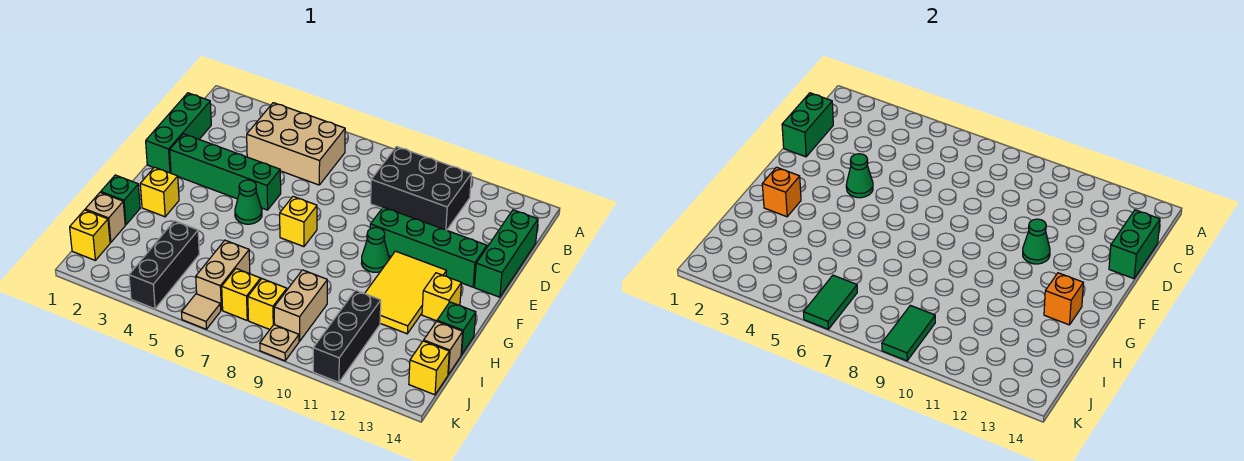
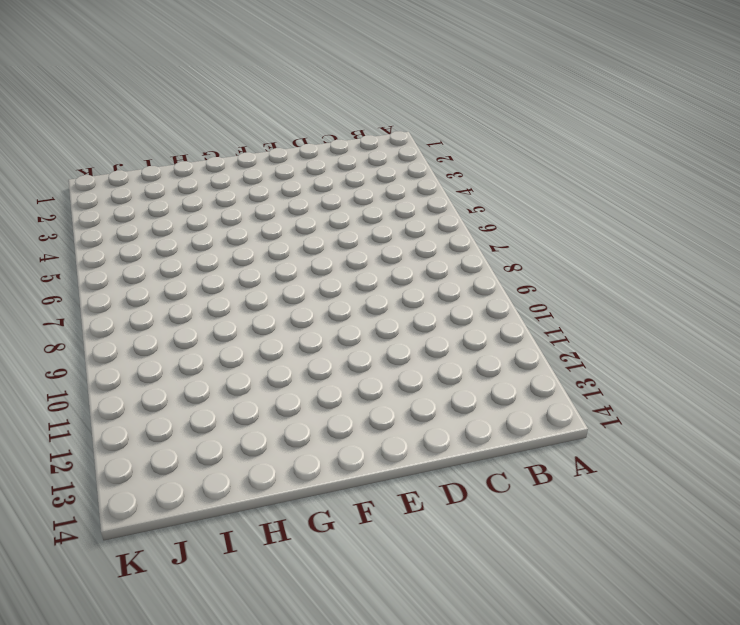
none -> tan brick B4:C6 level 1
none -> black brick B9:C11 level 1
none -> green brick C1:E1 level 1
none -> green brick C14:E14 level 1

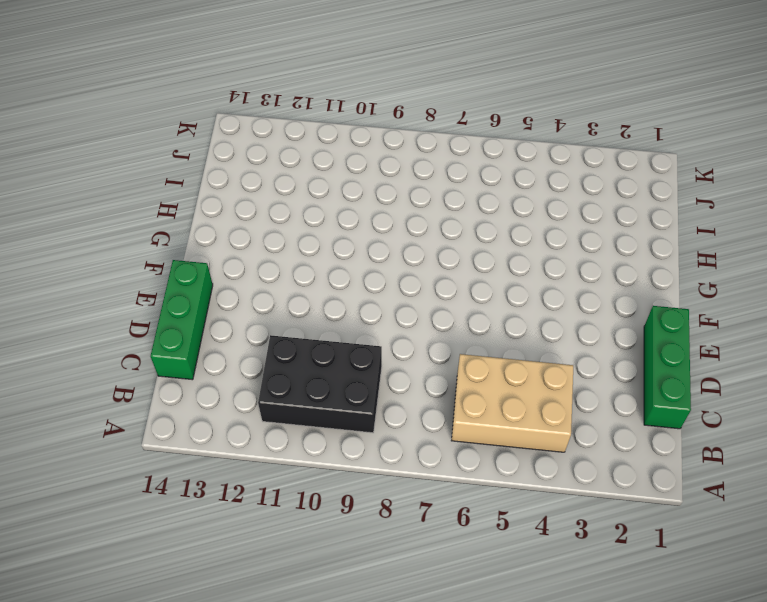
none -> green brick E2:E5 level 1
none -> green brick E10:E13 level 1
none -> green cone F5 level 1
none -> yellow brick F7 level 1

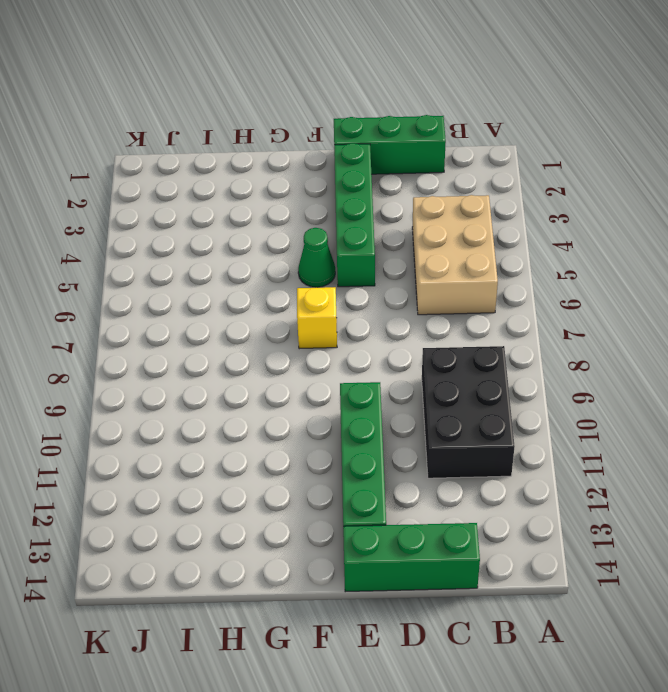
none -> green cone F10 level 1
none -> yellow tile F11:H12 level 1
none -> yellow brick G2 level 1
none -> yellow brick G13 level 1

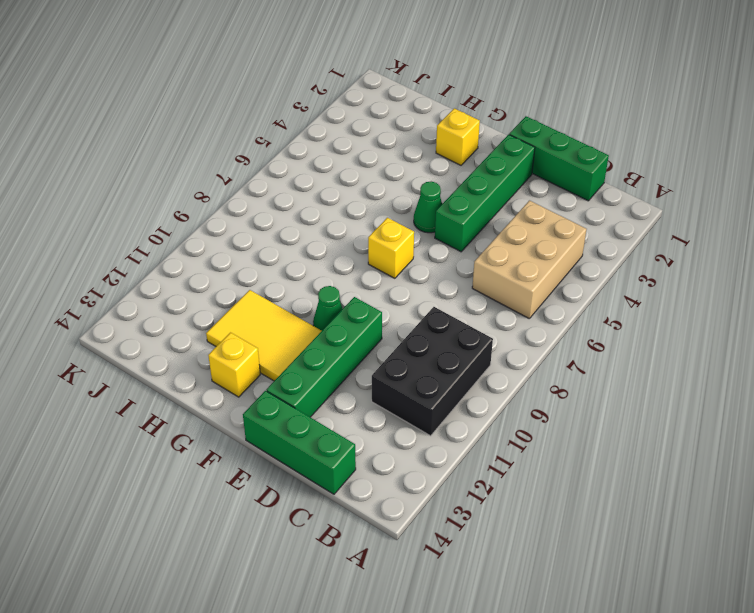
none -> green brick H1 level 1
none -> green brick H14 level 1
none -> tan brick I1 level 1
none -> black brick I4:K4 level 1

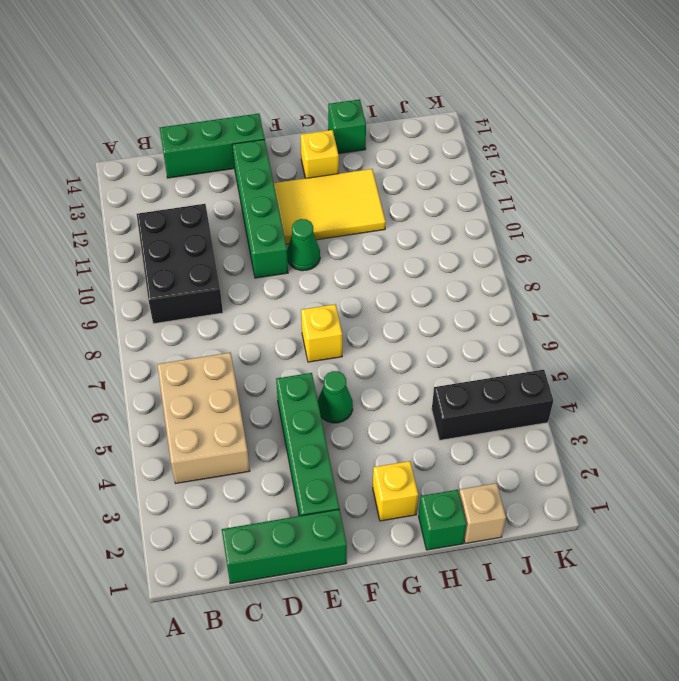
none -> tan brick I6:J6 level 1
none -> tan brick I9:J9 level 1
none -> black brick I11:K11 level 1
none -> tan brick I14 level 1

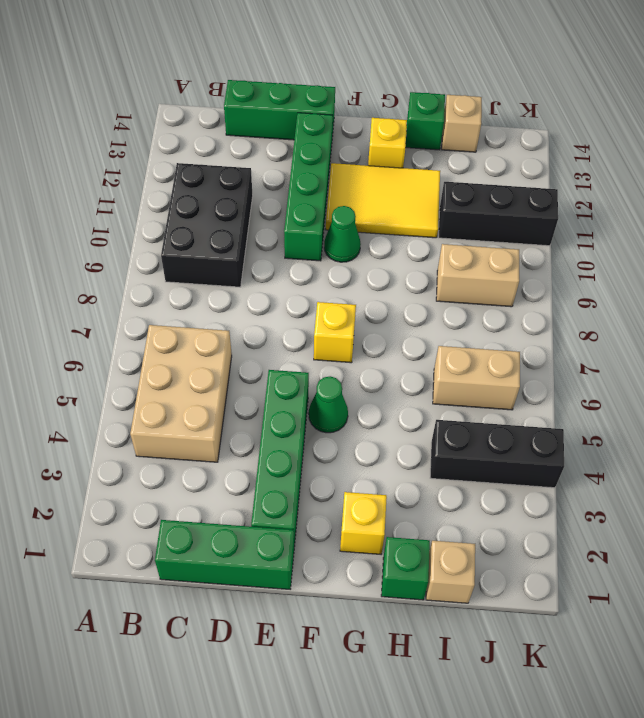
none -> yellow brick J1 level 1
none -> yellow brick J7 level 1
none -> yellow brick J8 level 1
none -> yellow brick J14 level 1

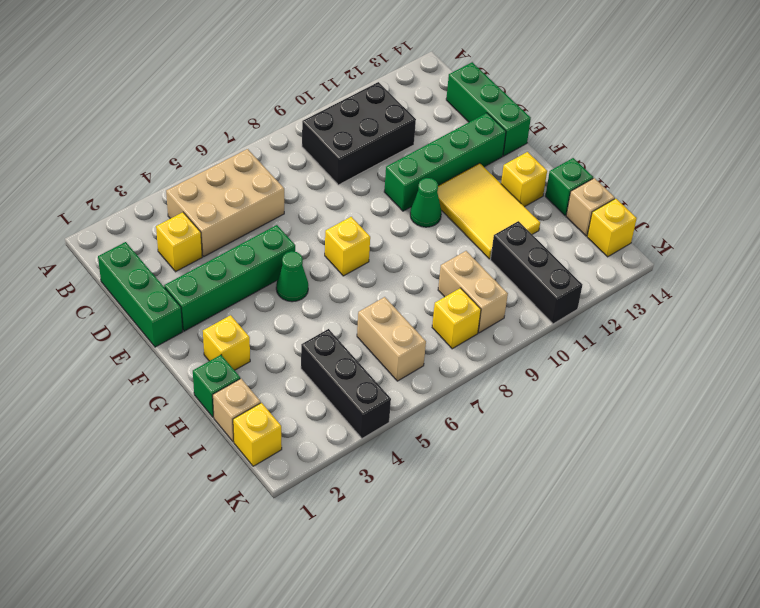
yellow brick C3 level 1 -> yellow brick J7 level 1
none -> tan tile K6 level 1
none -> tan plate K9 level 1
none -> green brick C1:D1 level 2
none -> green brick C14:D14 level 2

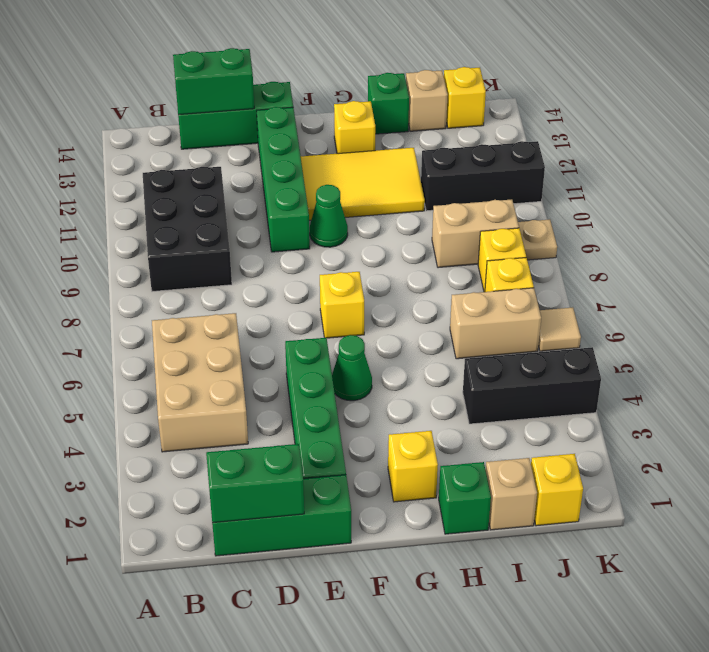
none -> green cone E4 level 2
none -> green cone E11 level 2
none -> orange brick G2 level 2
none -> orange brick G13 level 2

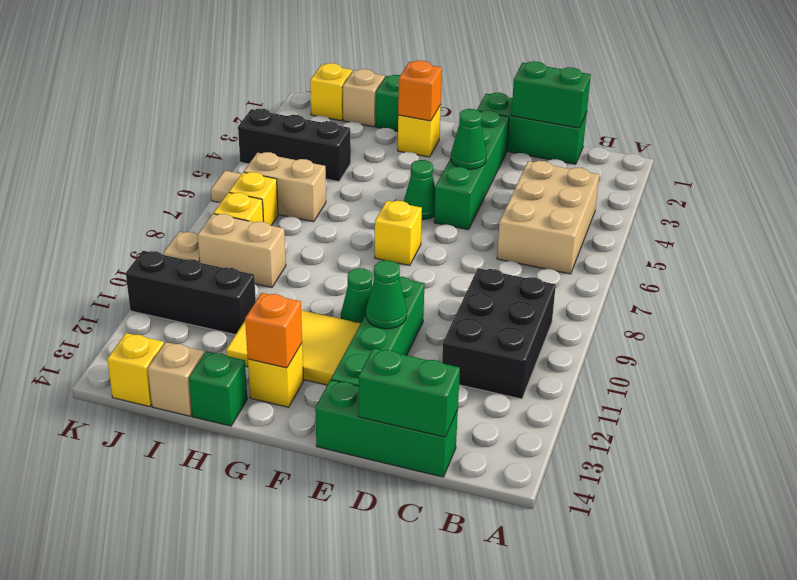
none -> green tile J6:K6 level 2
none -> green tile J9:K9 level 2

